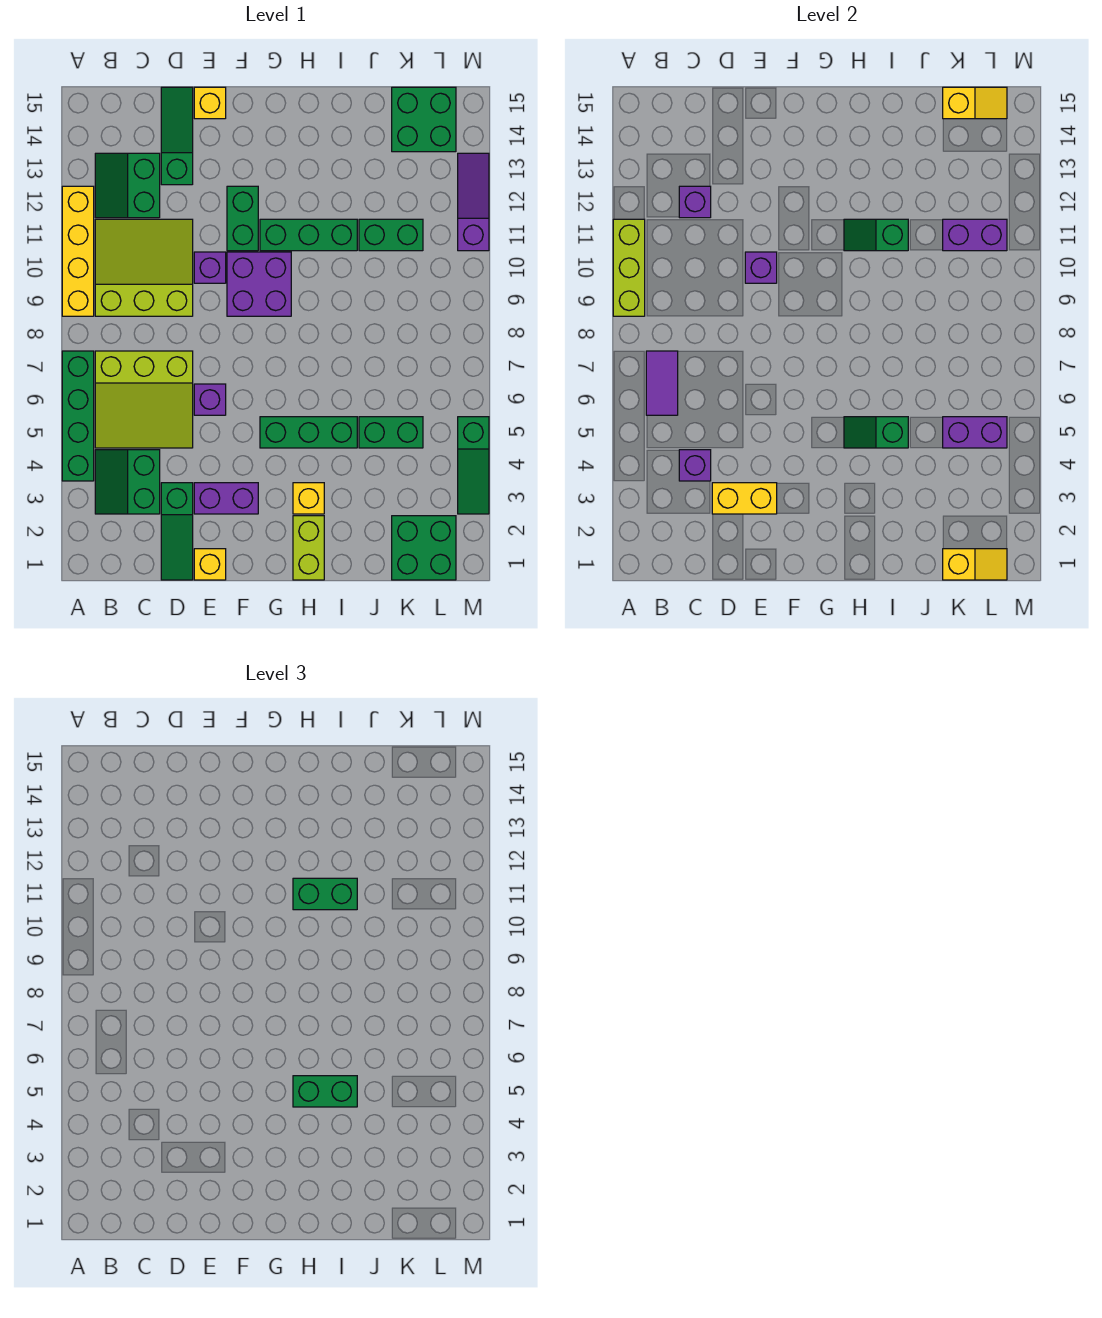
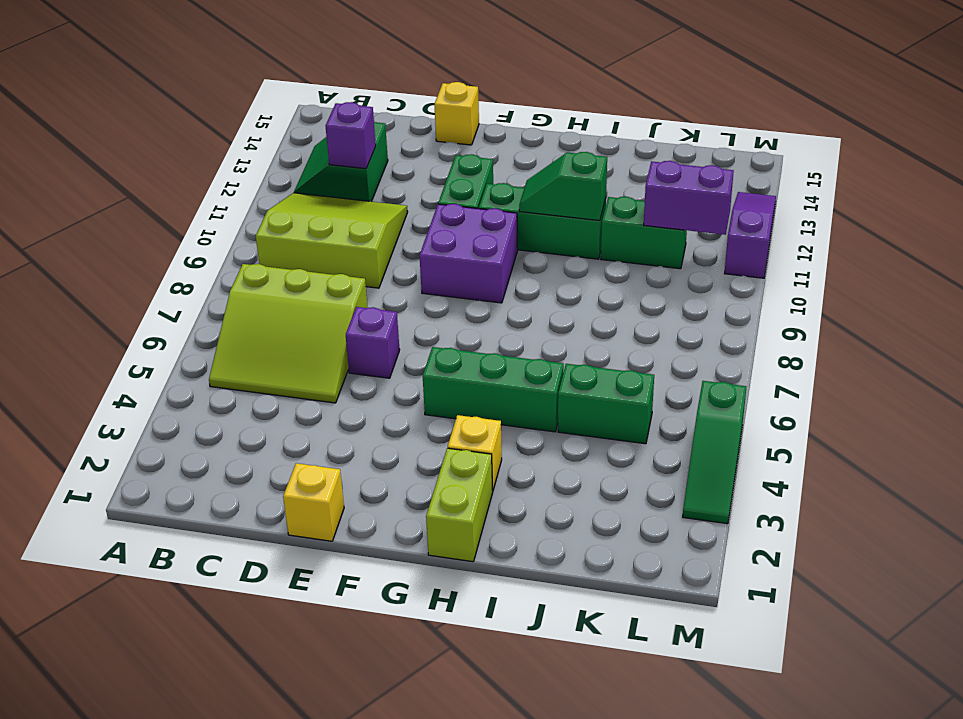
none -> green brick A4:A7 level 1
none -> yellow brick A9:A12 level 1
none -> green slope B3:C4 level 1 top C
none -> green slope D1:D3 level 1 top 3

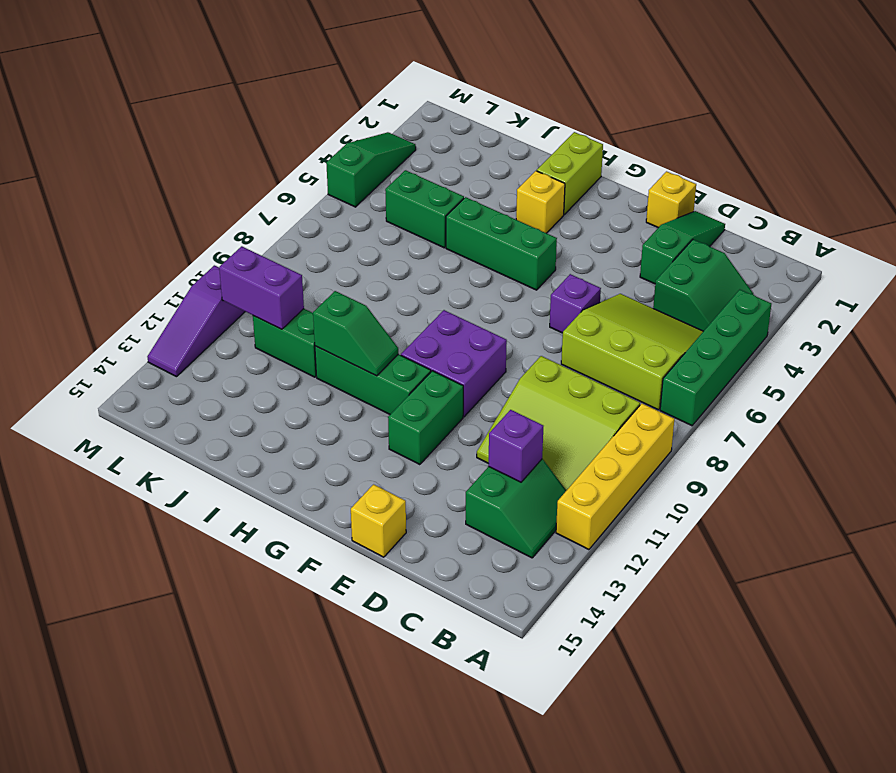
none -> green slope D13:D15 level 1 top 13
none -> purple brick E3:F3 level 1
none -> purple brick E10 level 1
none -> green brick K1:L2 level 1

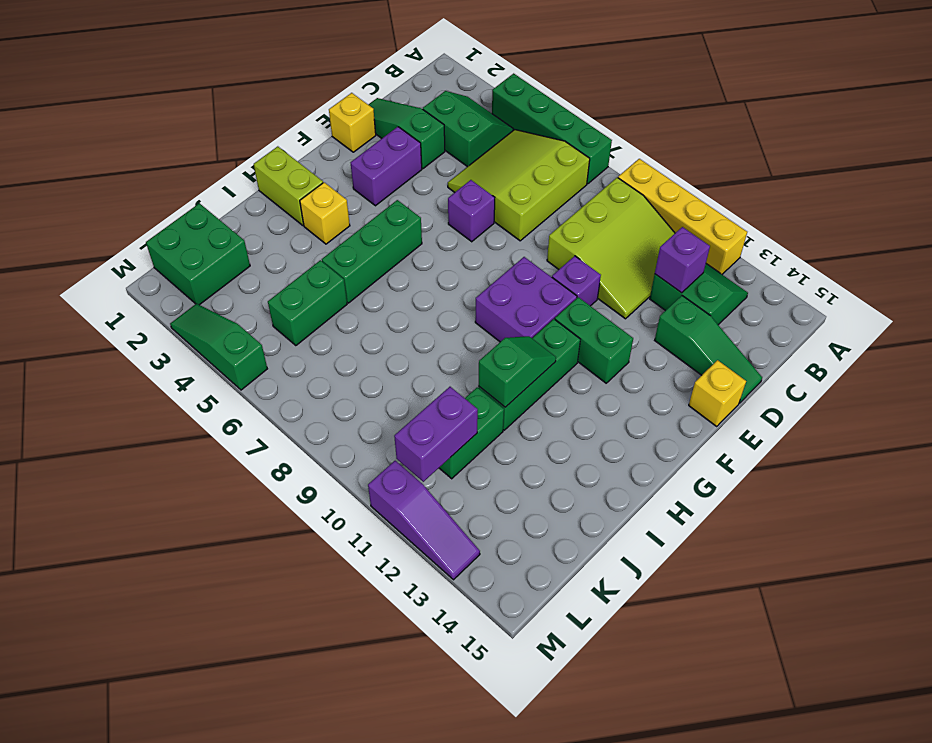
none -> green brick K14:L15 level 1
none -> lime brick A9:A11 level 2
none -> purple tile B6:B7 level 2
none -> purple brick C4 level 2

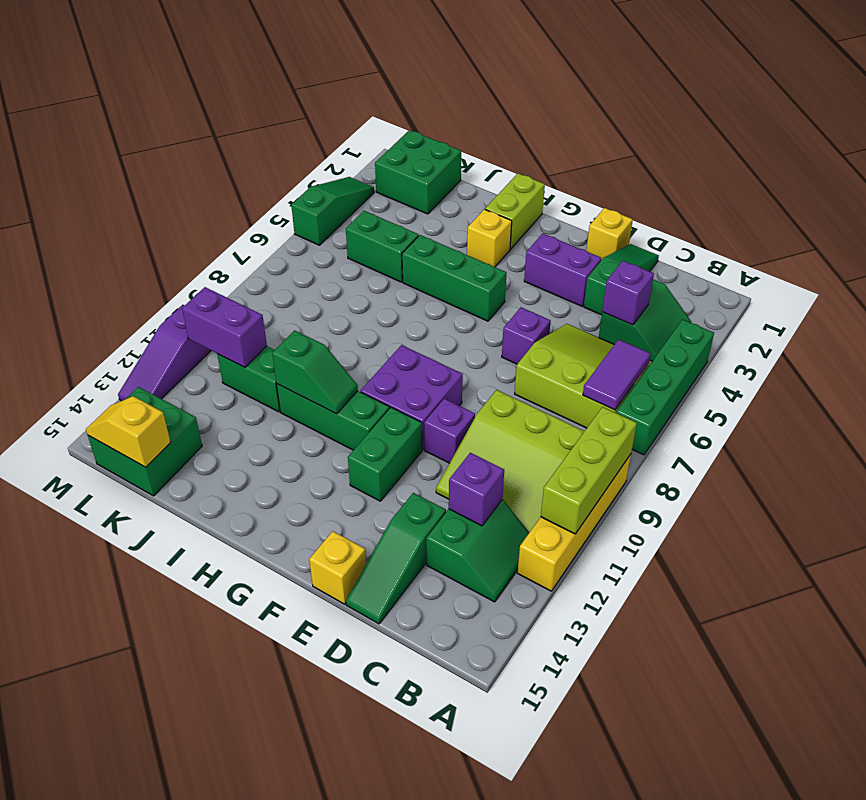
none -> yellow brick D3:E3 level 2
none -> purple brick E10 level 2
none -> green slope H5:I5 level 2 top I
none -> yellow slope K1:L1 level 2 top K

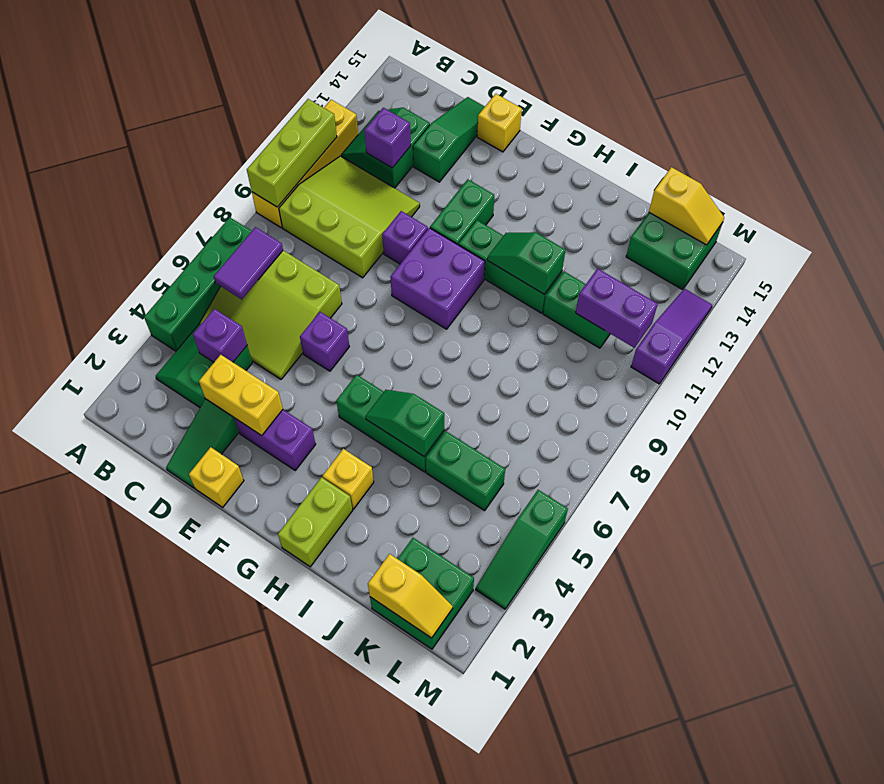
none -> purple brick E10 level 2
none -> purple brick K5:L5 level 2
none -> green brick H5:I5 level 3
none -> green brick H11:I11 level 3

